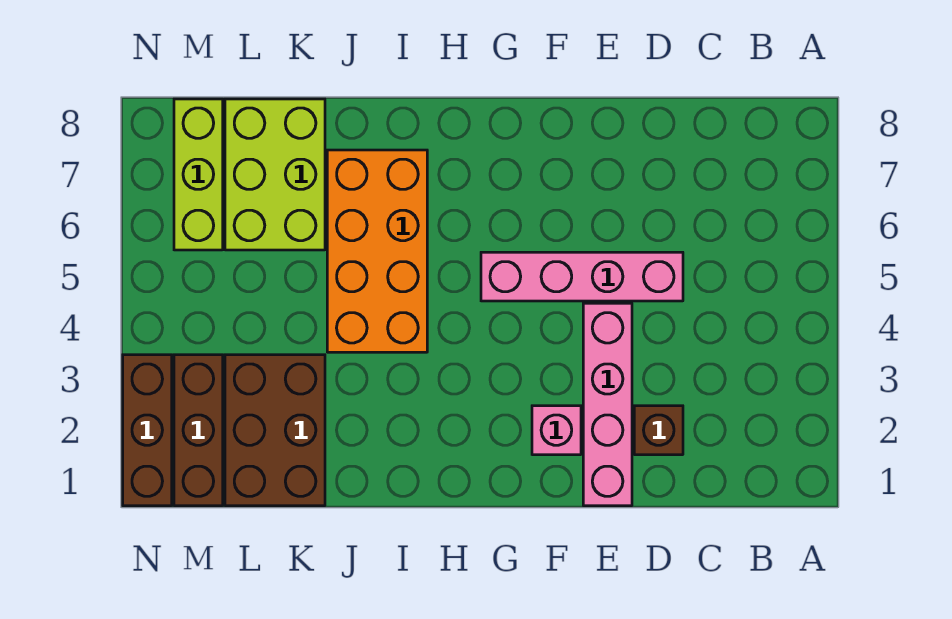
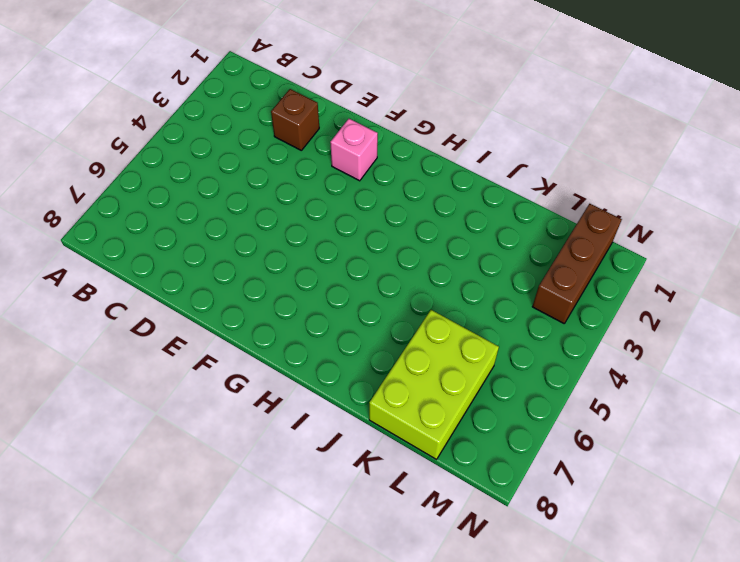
none -> pink brick D5:G5 level 1
none -> pink brick E1:E4 level 1

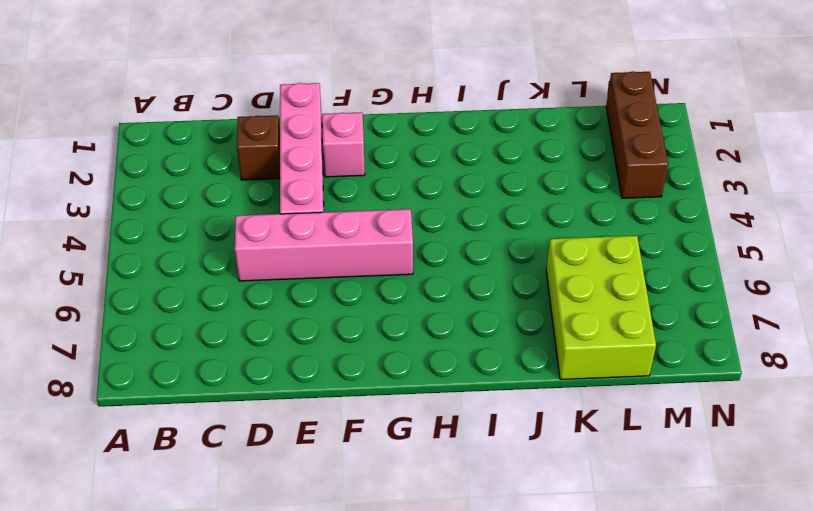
none -> orange brick I4:J7 level 1
none -> brown brick K1:L3 level 1

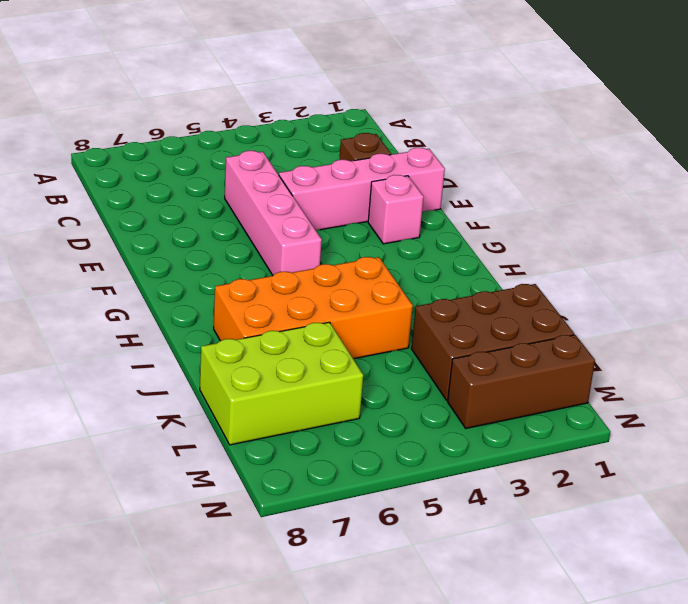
none -> lime brick M6:M8 level 1
none -> brown brick N1:N3 level 1

